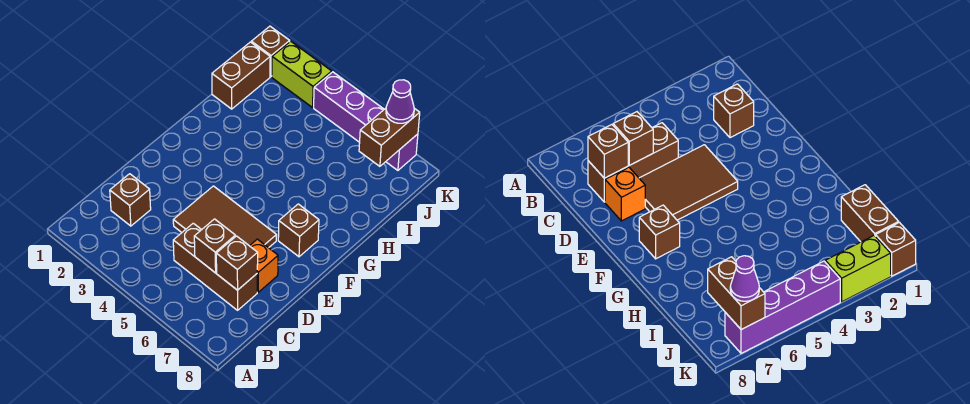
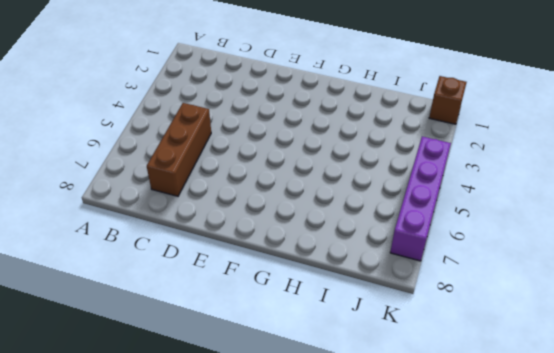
none -> brown brick C2 level 1
none -> brown tile D4:E6 level 1
none -> orange brick D7 level 1

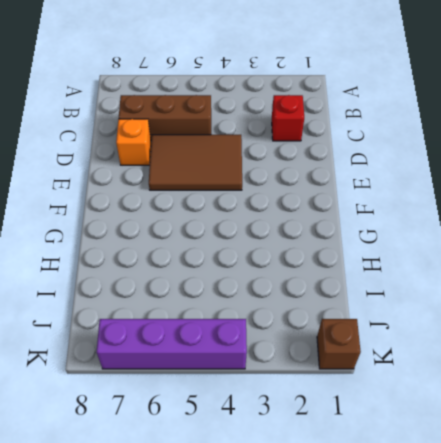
red brick C2 level 1 -> brown brick C2 level 1
none -> brown brick F7 level 1
none -> brown brick I1:J1 level 1
none -> lime brick K2:K3 level 1

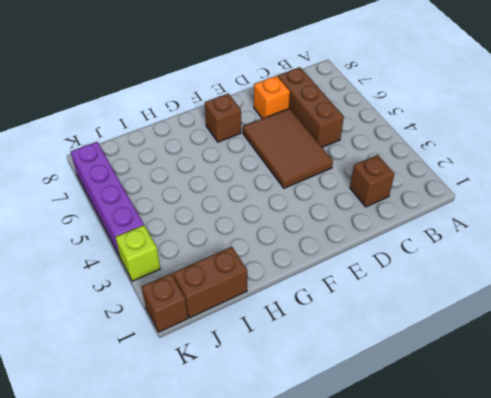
lime brick K3 level 1 -> lime brick K2:K3 level 1
none -> brown brick C6 level 2
none -> brown brick C7 level 2
none -> brown brick J7:K7 level 2

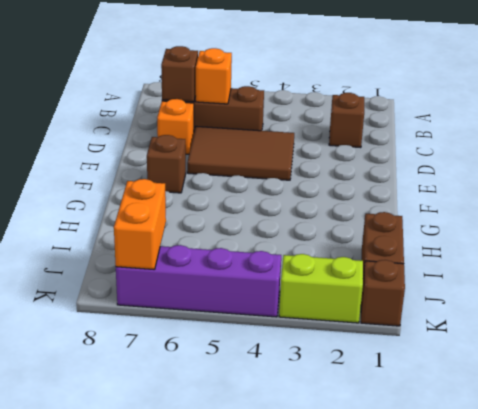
orange brick C6 level 2 -> brown brick C6 level 2
orange brick J7:K7 level 2 -> brown brick J7:K7 level 2
none -> purple cone K7 level 3

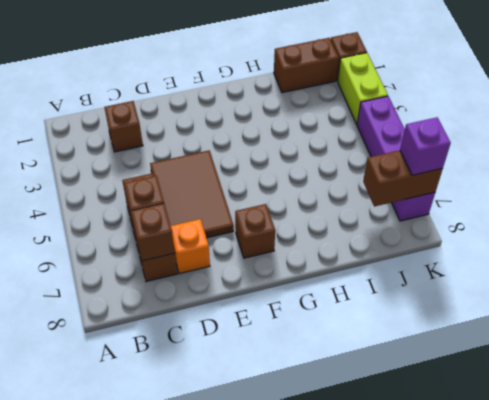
purple brick K7 level 3 -> purple cone K7 level 3

